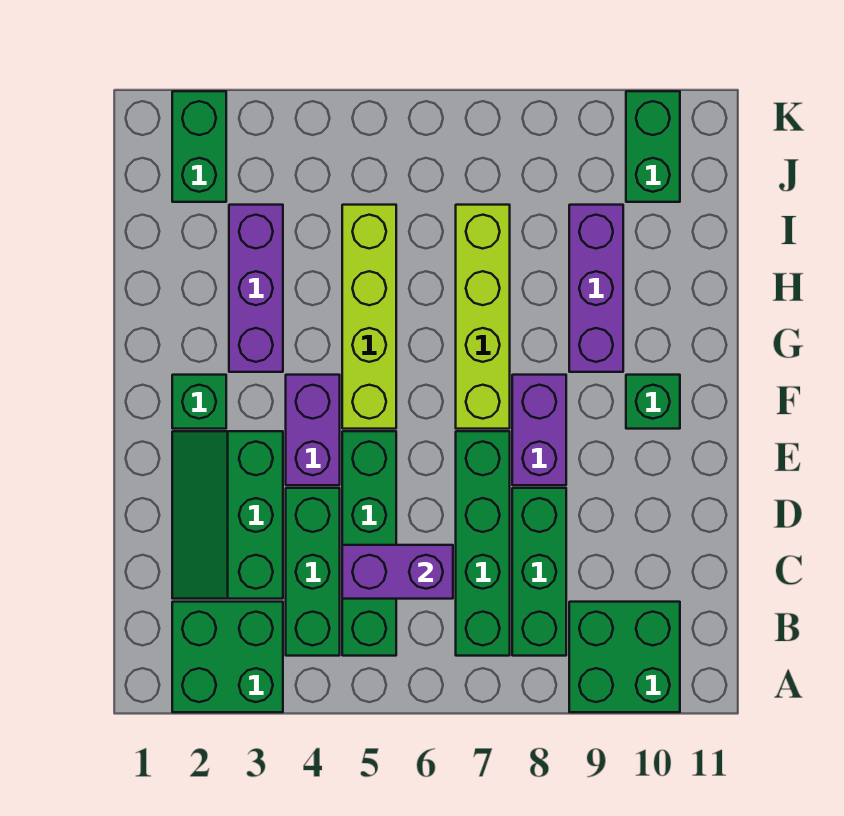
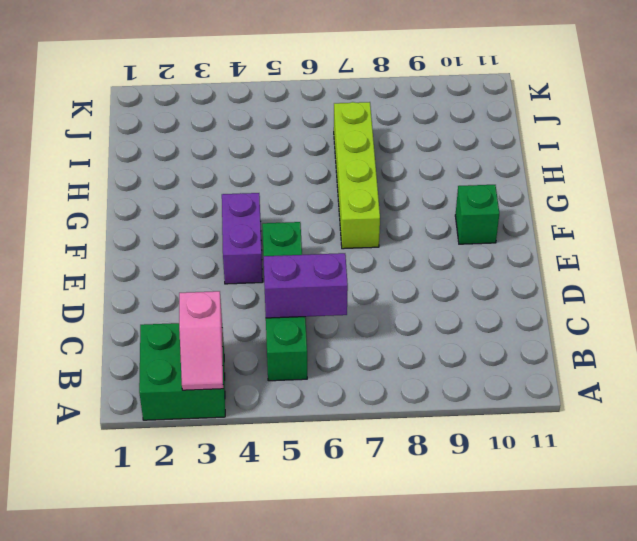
pink slope A3:B3 level 2 top B -> none
none -> green brick A9:B10 level 1
none -> green brick B4:D4 level 1
none -> green brick B7:E7 level 1

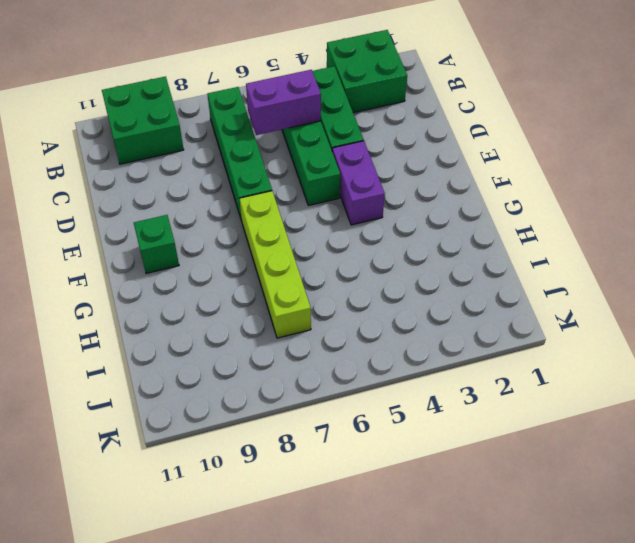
none -> green brick B8:D8 level 1
none -> green slope C2:E3 level 1 top 3
none -> purple brick E8:F8 level 1

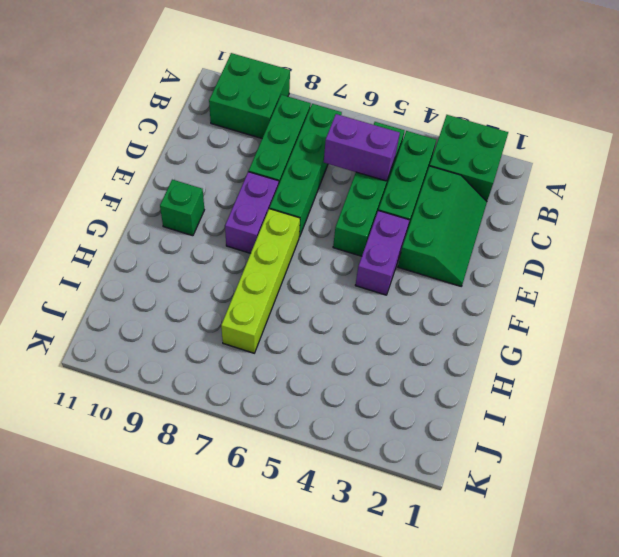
none -> green brick F2 level 1
none -> lime brick F5:I5 level 1
none -> purple brick G3:I3 level 1

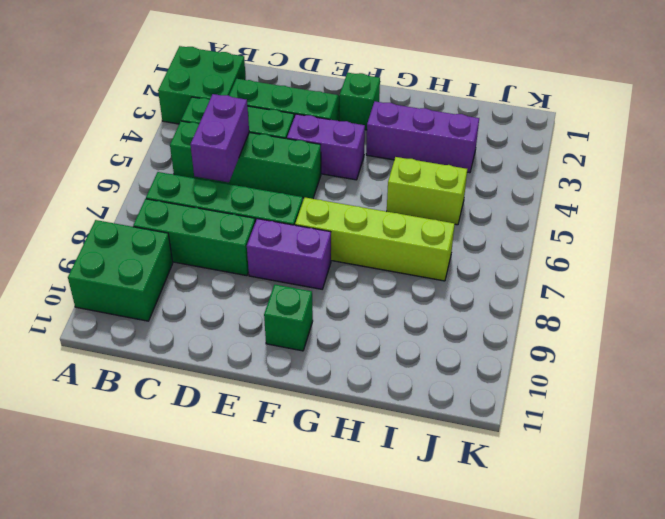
lime brick H5:I5 level 1 -> lime brick F5:I5 level 1
none -> purple brick G9:I9 level 1
none -> green brick J2:K2 level 1
none -> green brick J10:K10 level 1

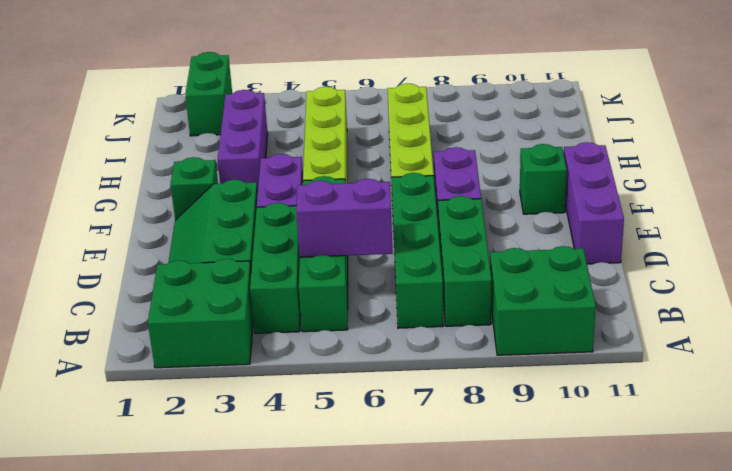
purple brick D11:F11 level 1 -> purple brick G9:I9 level 1
none -> green brick J10:K10 level 1

